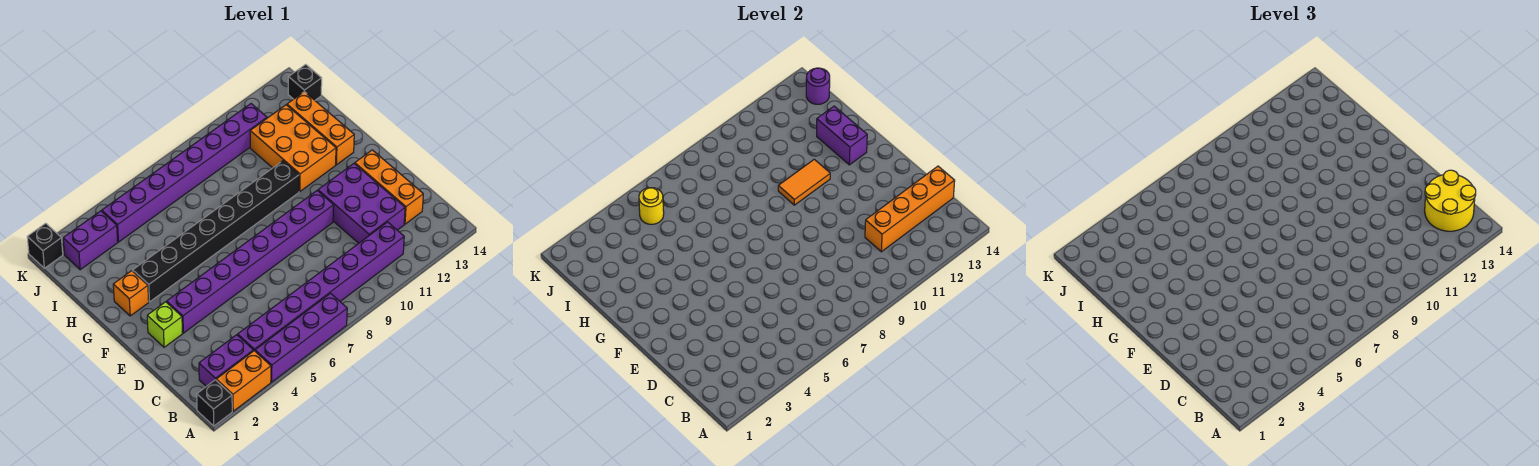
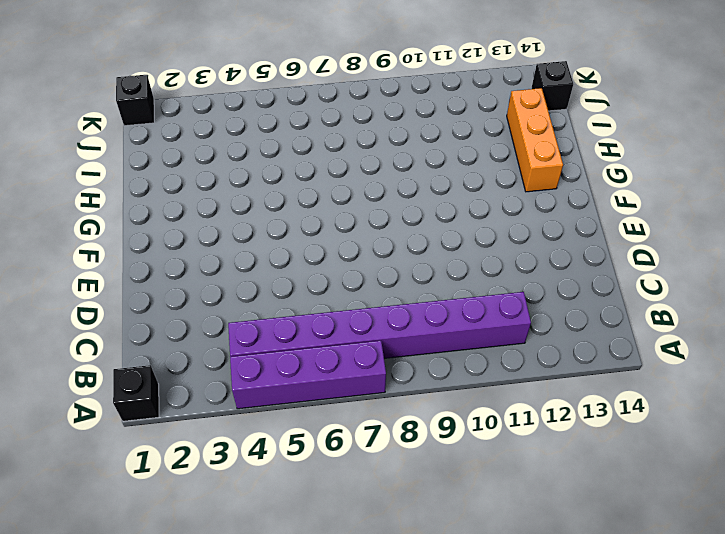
none -> orange brick A2:A3 level 1
none -> purple brick B2:B3 level 1
none -> purple brick C11:E12 level 1

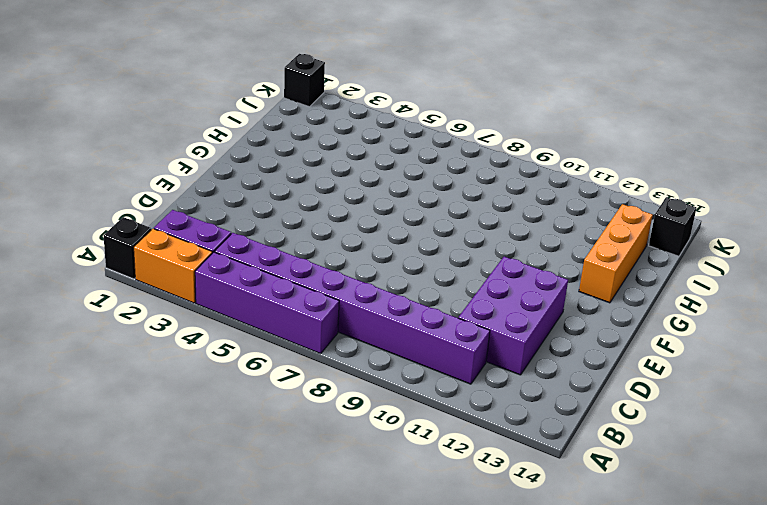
none -> orange brick C13:E13 level 1
none -> lime brick E2 level 1
none -> purple brick E3:E10 level 1

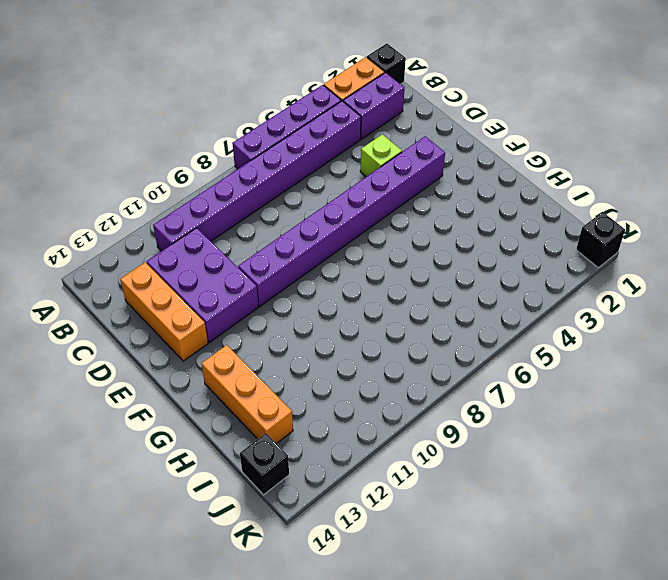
lime brick D4 level 1 -> lime brick E2 level 1
none -> orange brick G2 level 1
none -> black brick G3:G10 level 1
none -> orange brick G11:I12 level 1

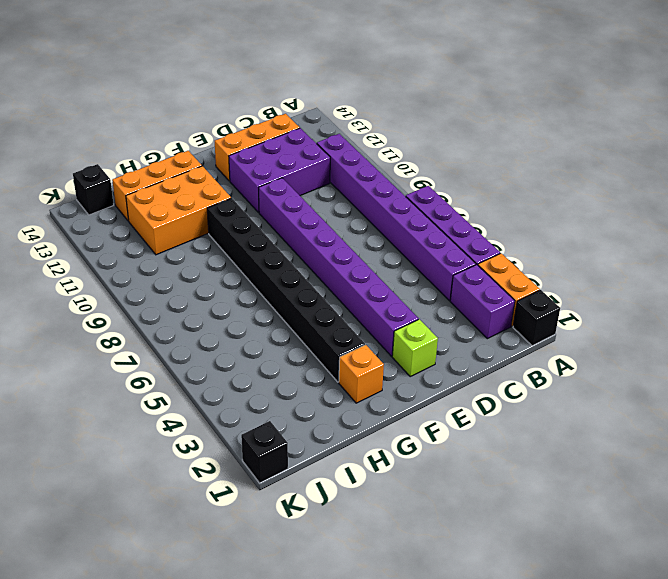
none -> purple brick J2:J3 level 1
none -> purple brick J4:J11 level 1
none -> orange brick C11:C14 level 2

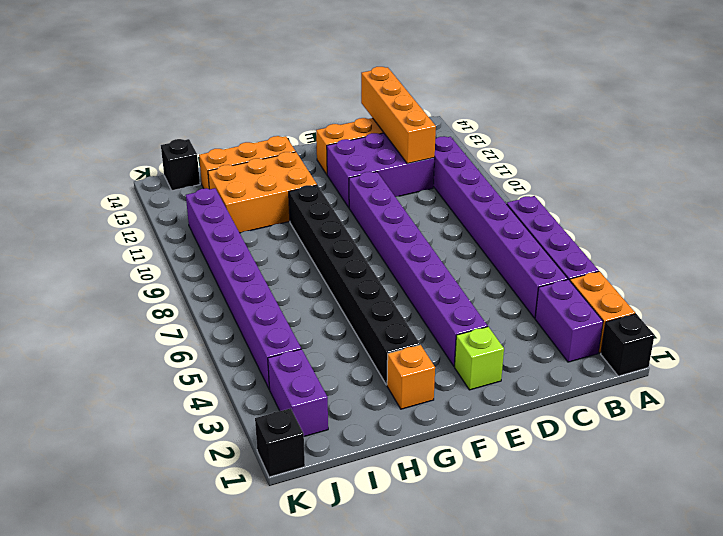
none -> orange tile G10:G11 level 2
none -> purple brick G13:H13 level 2
none -> yellow round brick J5 level 2

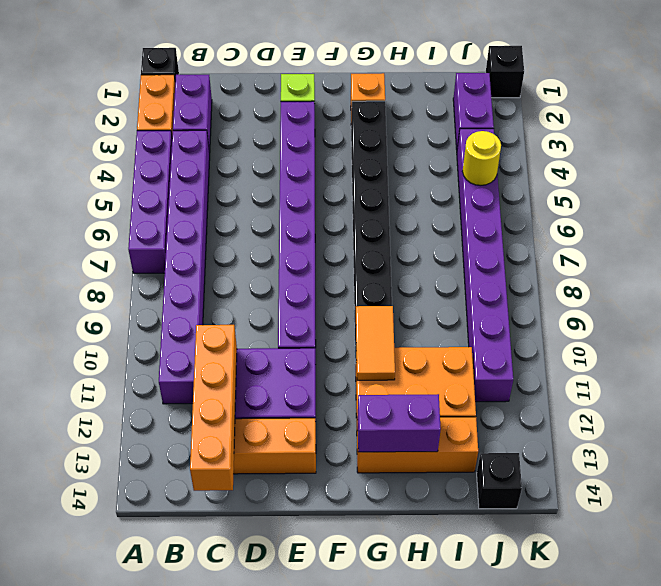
none -> purple round brick J14 level 2
none -> yellow round brick B13:C14 level 3

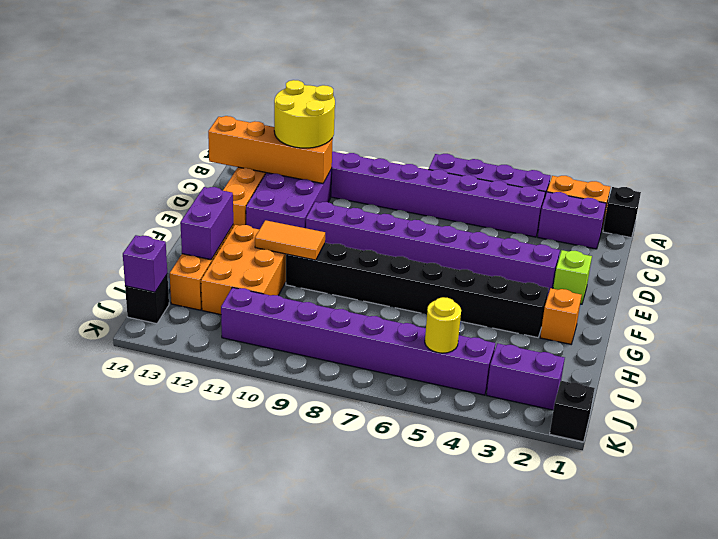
yellow round brick B11:C12 level 3 -> yellow round brick B13:C14 level 3
purple brick J14 level 2 -> purple round brick J14 level 2

